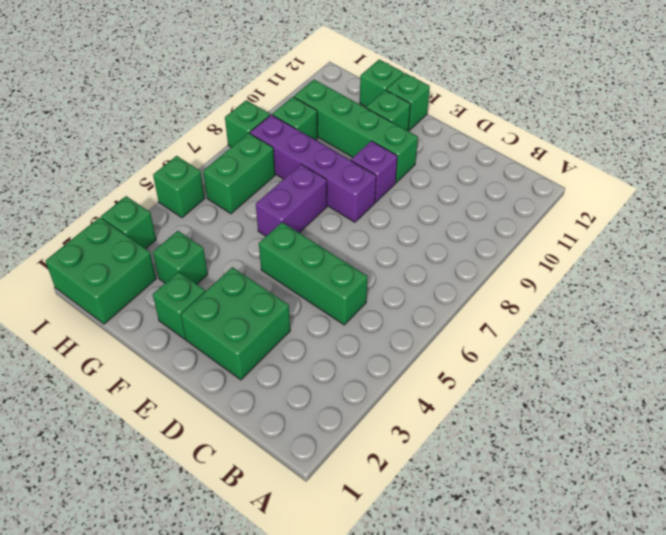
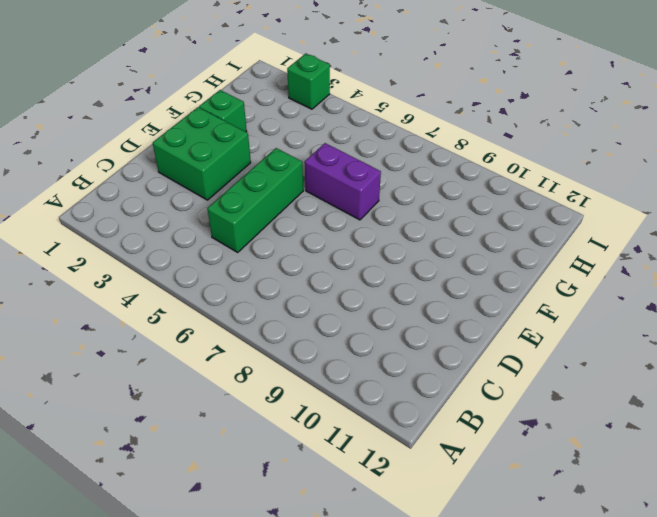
none -> purple brick E8:H8 level 1
none -> purple brick E9 level 1
none -> green brick E10:H10 level 1

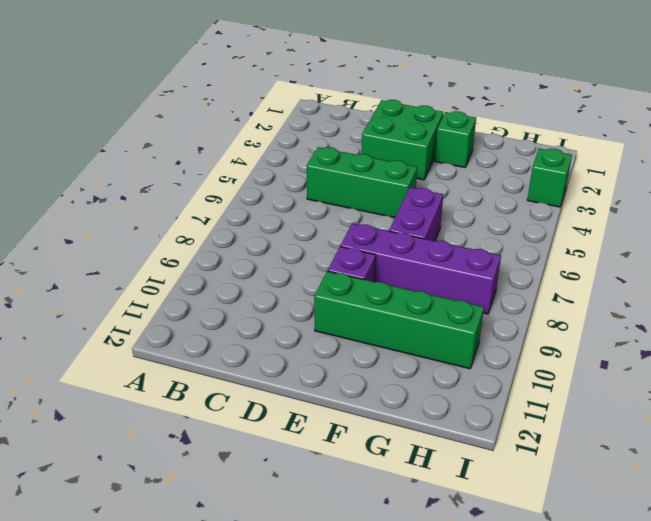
none -> green brick F11 level 1
none -> green brick F12 level 1
none -> green brick G3 level 1

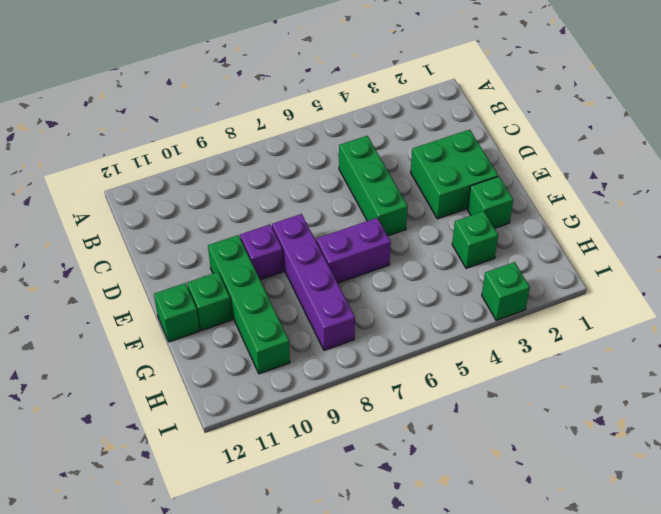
none -> green brick G12 level 1
none -> green brick H1:I2 level 1
none -> green brick H6:H7 level 1

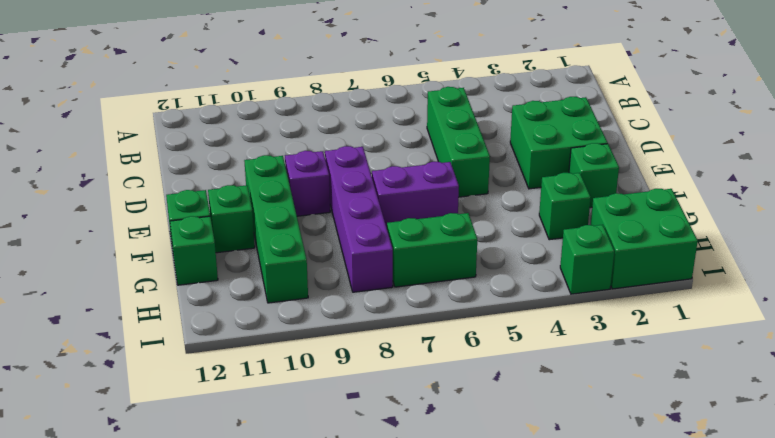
none -> green brick H9 level 1
none -> green brick I5 level 1
none -> green brick I8 level 1

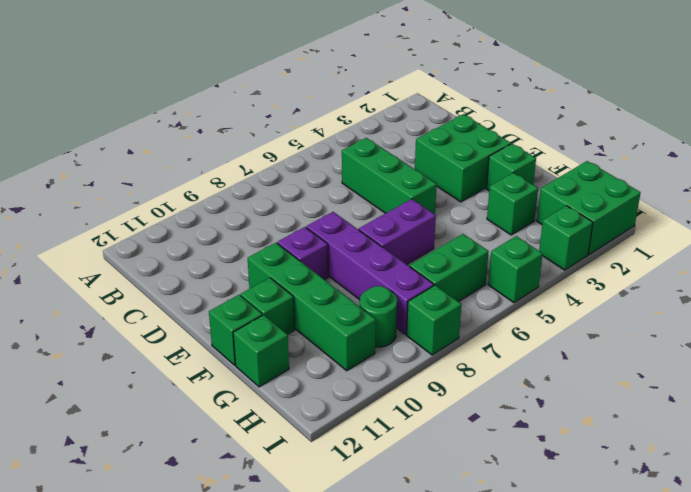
green round brick H9 level 1 -> green brick H9 level 1

